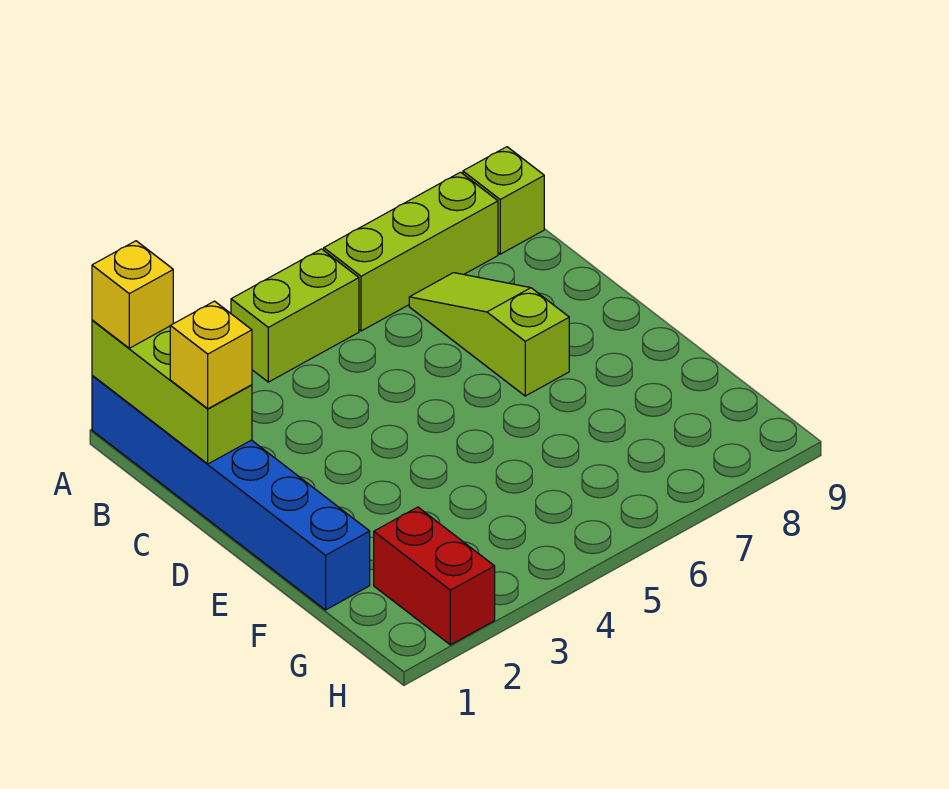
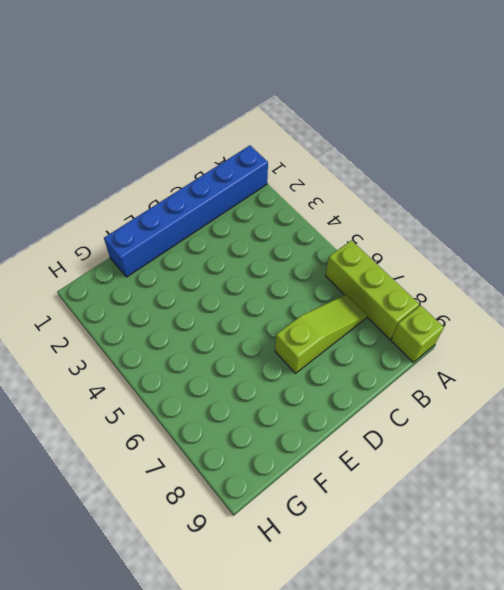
none -> lime brick A4:A5 level 1
none -> red brick G2:H2 level 1

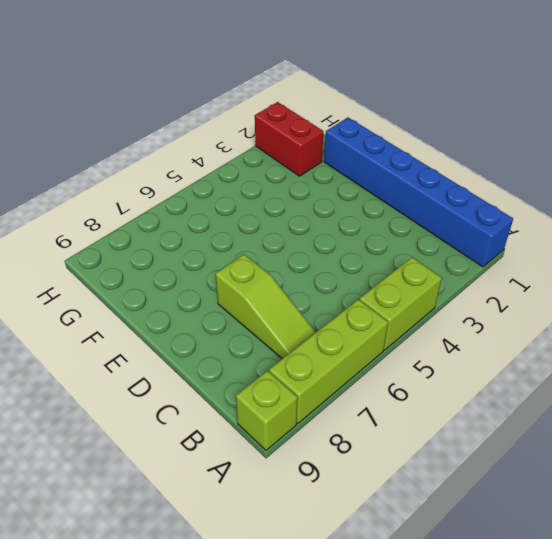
none -> lime brick A1:C1 level 2
none -> yellow brick A1 level 3

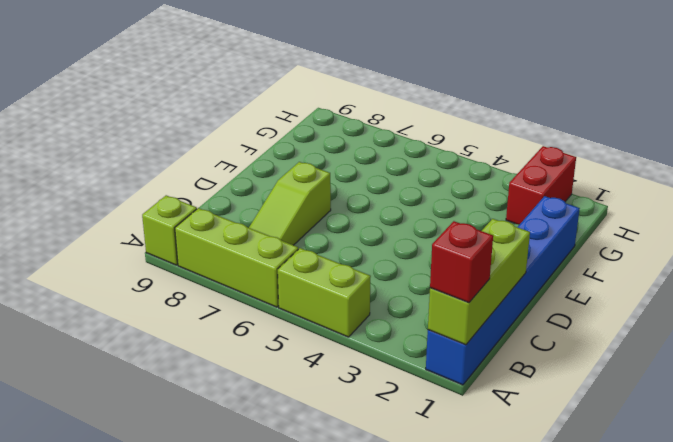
red brick A1 level 3 -> yellow brick A1 level 3
none -> yellow brick C1 level 3

